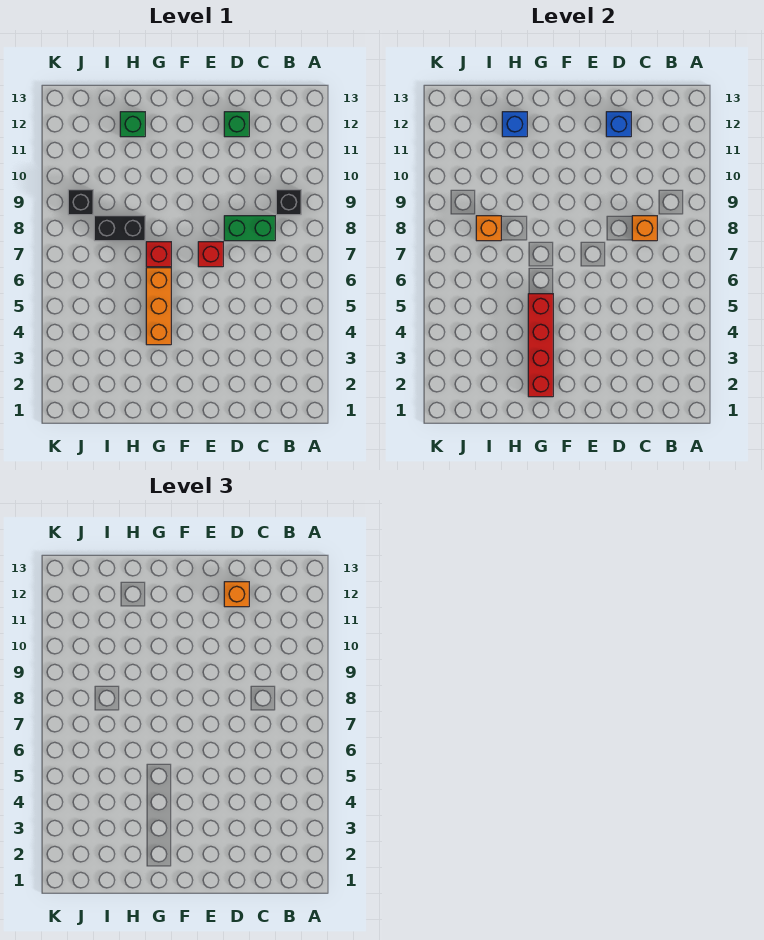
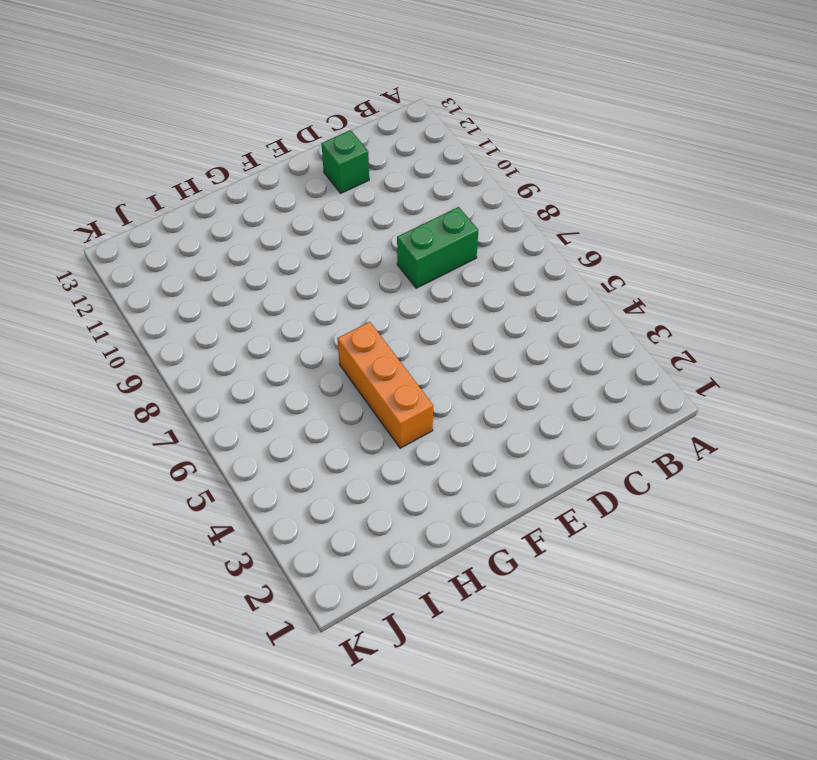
none -> black brick B9 level 1
none -> red brick E7 level 1
none -> red brick G7 level 1

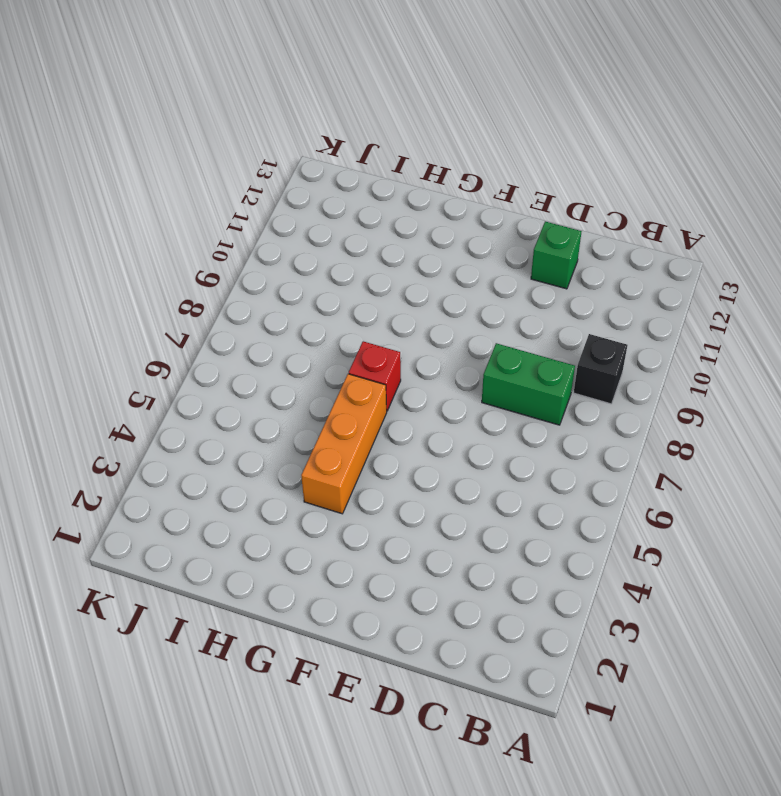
none -> red brick E7 level 1
none -> black brick H8:I8 level 1
none -> green brick H12 level 1

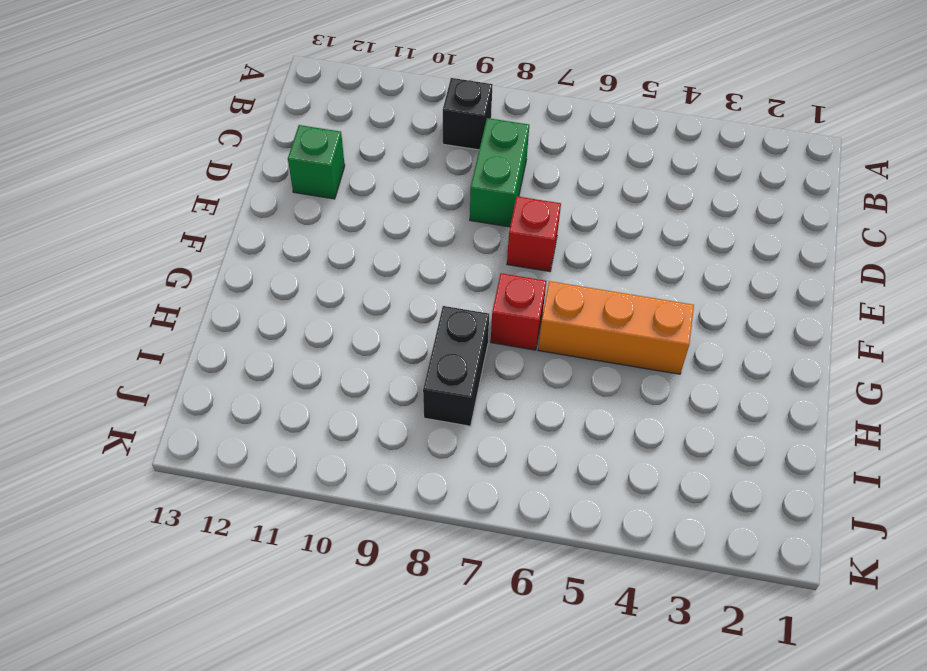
none -> green brick H12 level 1
none -> black brick J9 level 1
none -> orange brick C8 level 2

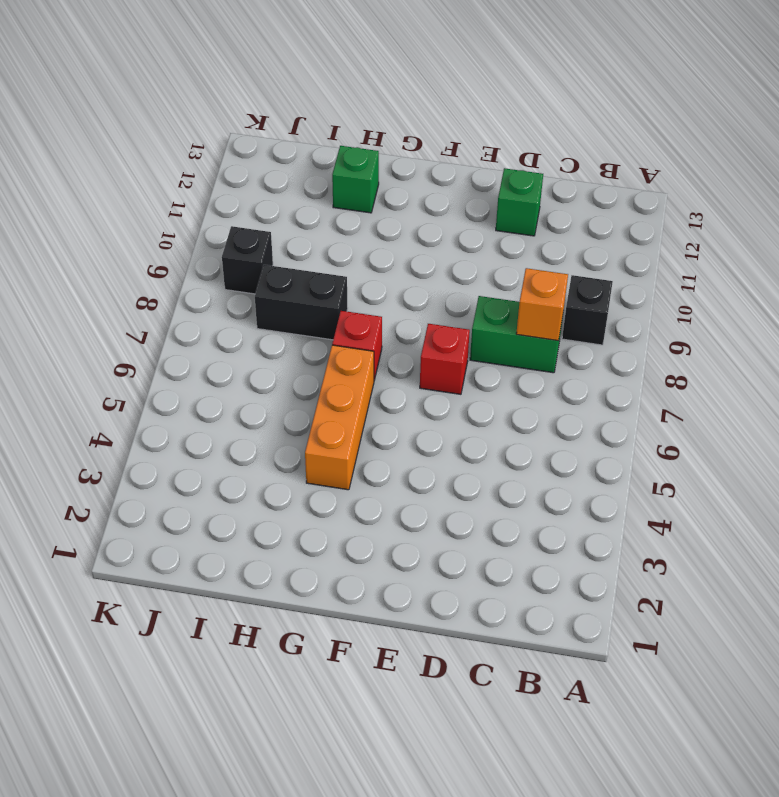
none -> blue brick D12 level 2
none -> red brick G2:G5 level 2
none -> blue brick H12 level 2

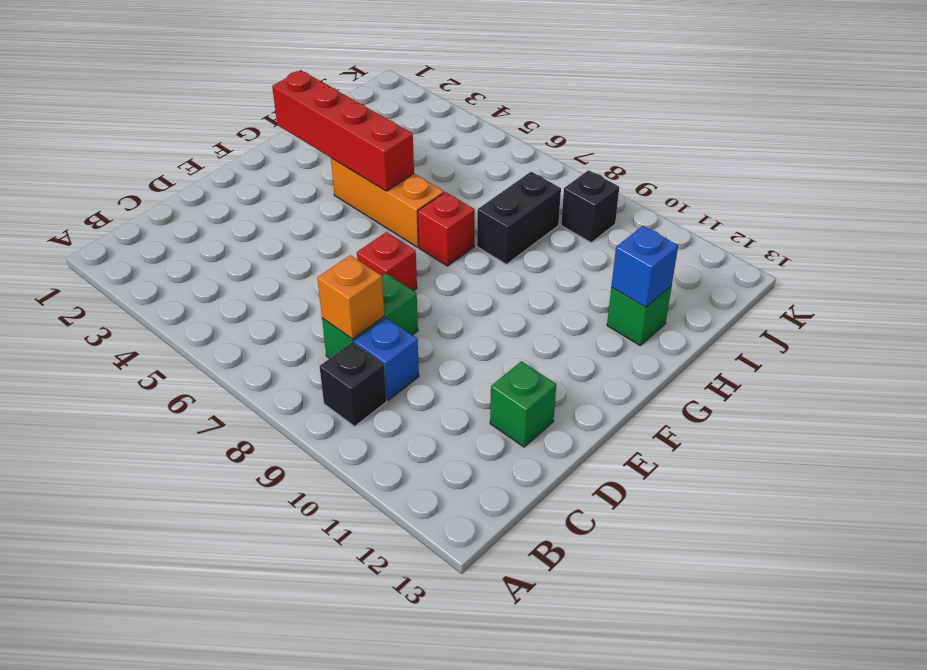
blue brick C9 level 1 -> blue brick D12 level 2
none -> orange brick I8 level 2
none -> orange brick D12 level 3

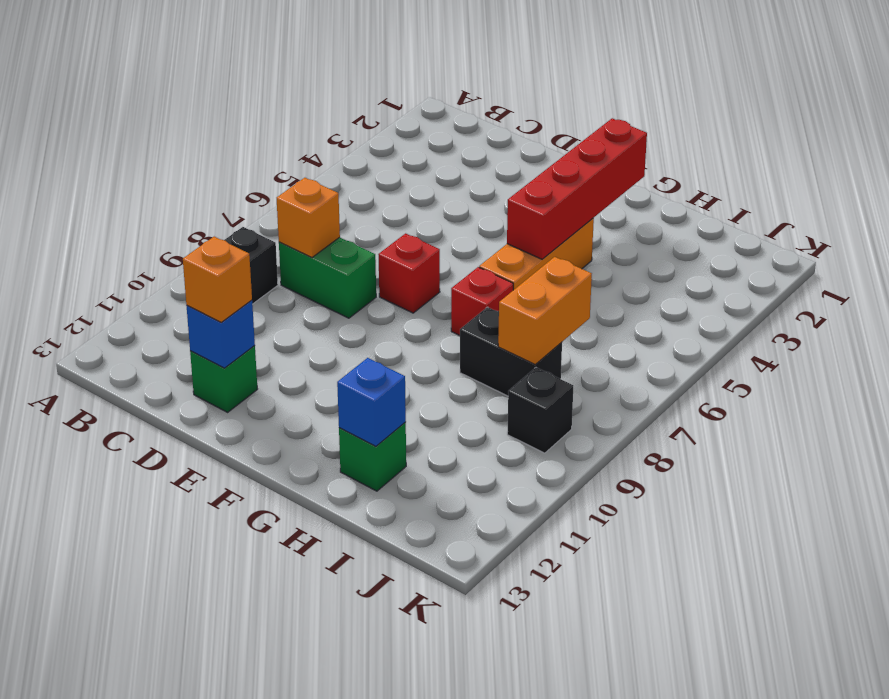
orange brick I7:I8 level 2 -> orange brick I8 level 2

